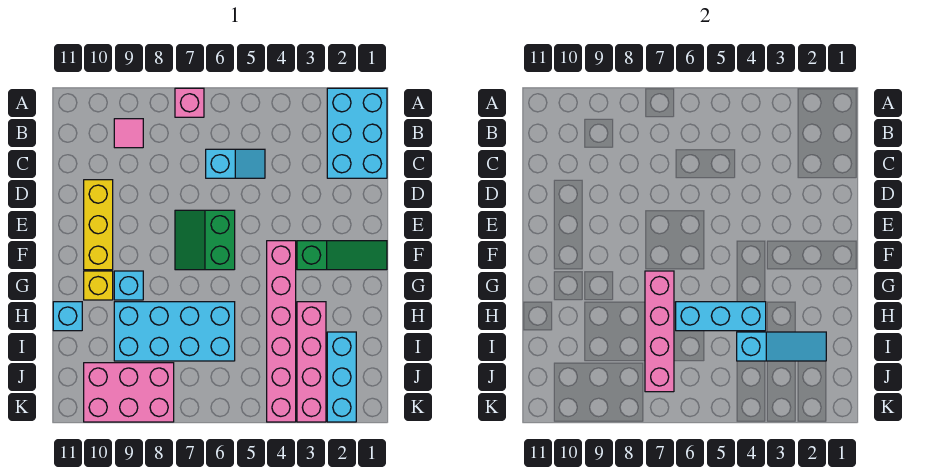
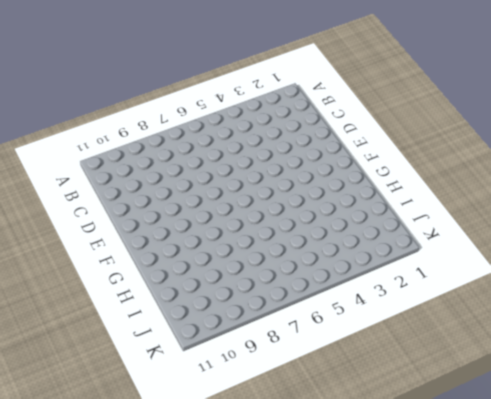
none -> cyan brick A1:C2 level 1
none -> pink brick A7 level 1
none -> pink tile B9 level 1

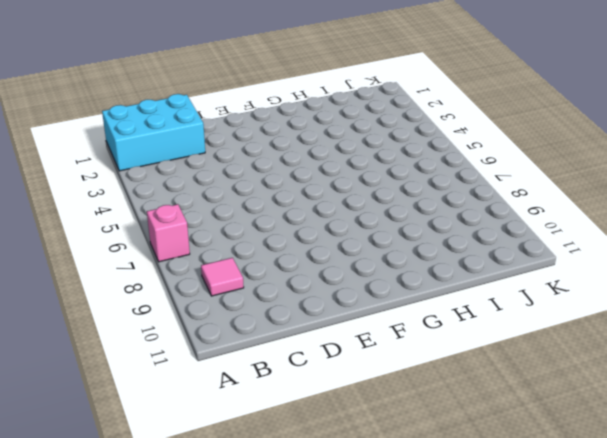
none -> cyan slope C5:C6 level 1 top 6
none -> yellow brick D10:F10 level 1
none -> green slope E6:F7 level 1 top 6

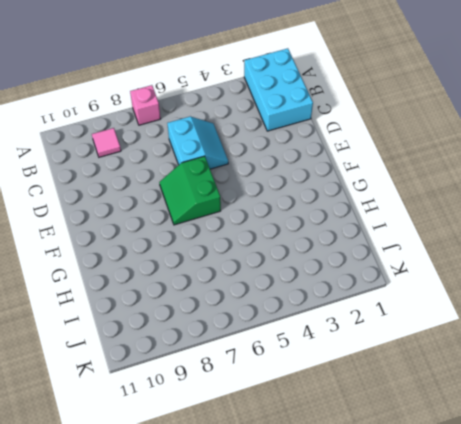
cyan slope C5:D6 level 1 top 6 -> cyan slope C5:C6 level 1 top 6
none -> yellow brick D10:F10 level 1
none -> green slope F1:F3 level 1 top 3
none -> pink brick F4:K4 level 1

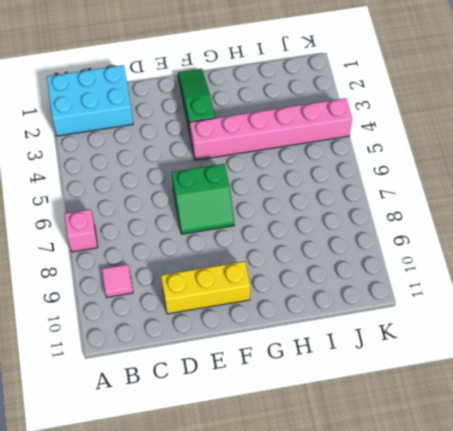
none -> cyan slope C5:C6 level 1 top 6
none -> cyan brick G9 level 1
none -> yellow brick G10 level 1

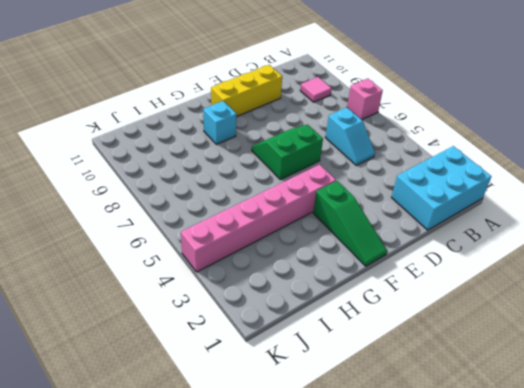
none -> yellow brick G10 level 1
none -> pink brick H3:K3 level 1
none -> cyan brick H6:I9 level 1

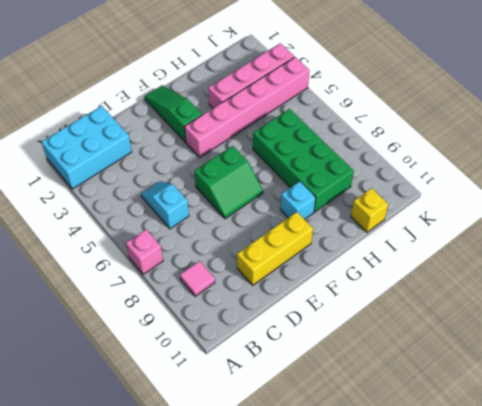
green brick H6:I9 level 1 -> cyan brick H6:I9 level 1
yellow brick I11 level 1 -> yellow brick G10 level 1
none -> cyan brick H11 level 1
none -> cyan brick I2:K2 level 1
none -> pink brick J8:K10 level 1

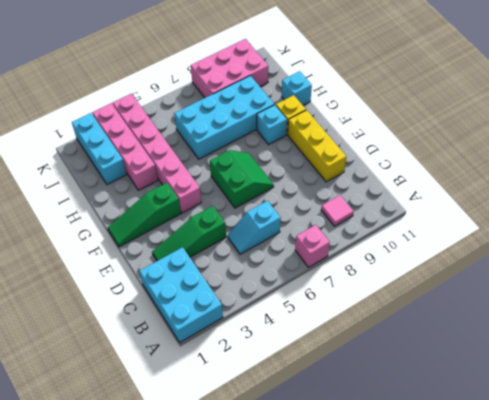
green slope D2:D4 level 1 top 4 -> none
none -> pink brick G7:J7 level 2
none -> cyan brick H4:H6 level 2
none -> cyan slope I2:I4 level 2 top 4

